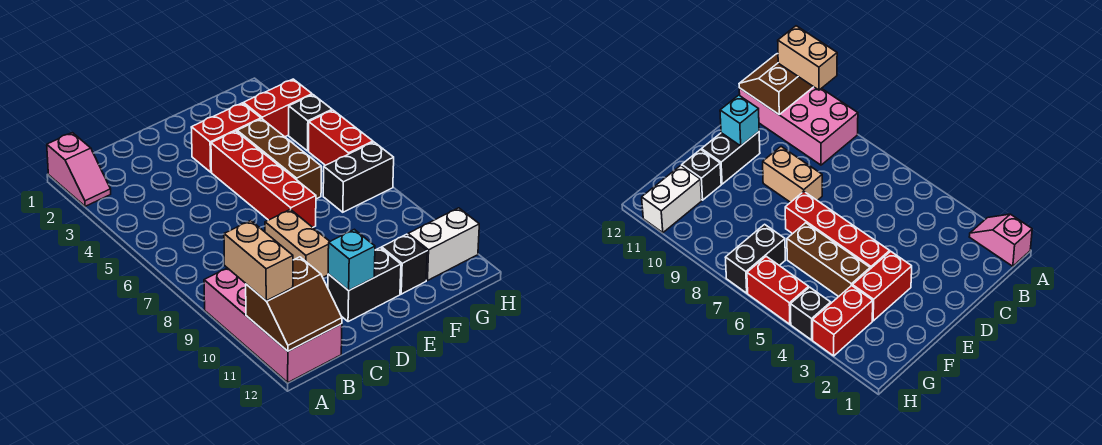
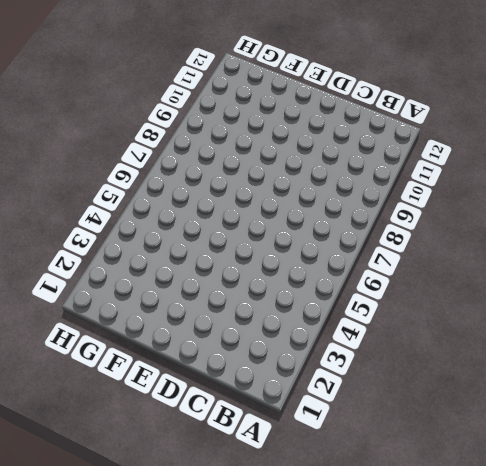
none -> pink slope A1:A2 level 1 top 1
none -> pink brick A9:B12 level 1
none -> tan brick D8:D9 level 1

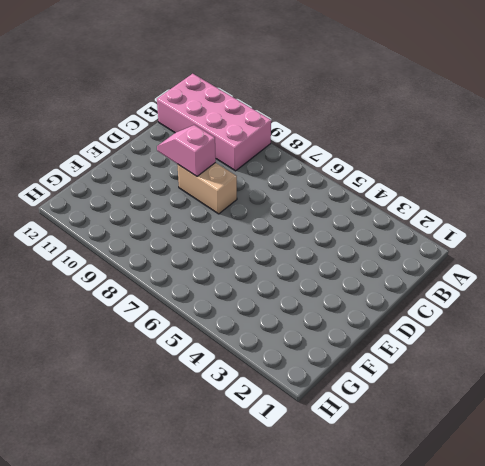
pink slope D9:D10 level 2 top 9 -> pink slope A1:A2 level 1 top 1
none -> black brick D11:E11 level 1
none -> red brick E3:F3 level 1
none -> red brick E4:E7 level 1

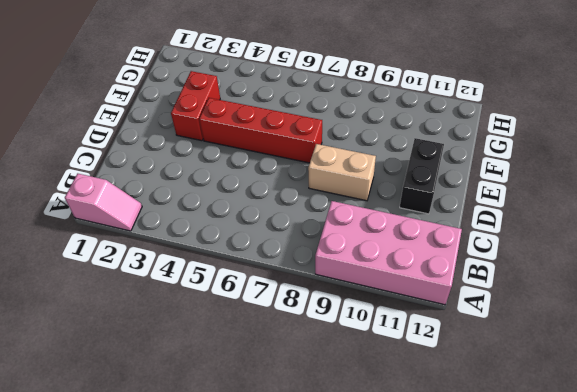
none -> brown brick F4:F6 level 1
none -> black brick F11 level 1
none -> red brick G3:H3 level 1

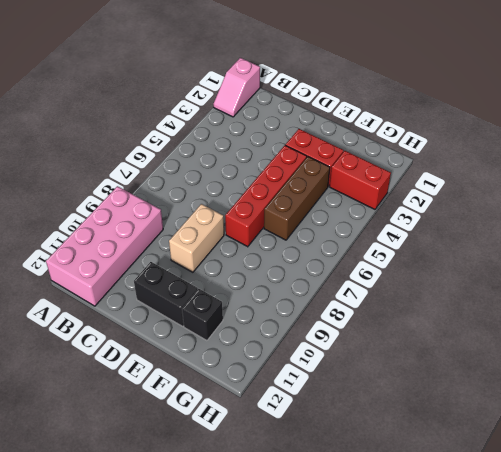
none -> black brick G7:H7 level 1
none -> white brick G11:H11 level 1
none -> black brick H4 level 1

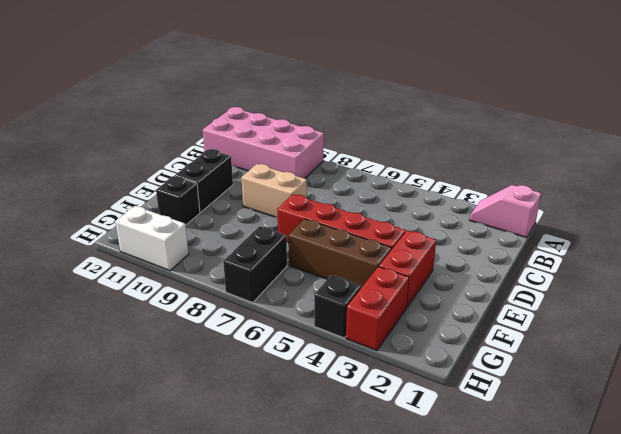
white brick H10:H11 level 1 -> white brick G11:H11 level 1
none -> red brick H5:H6 level 1
none -> brown slope A11:B12 level 2 top 11
none -> cyan brick D11 level 2

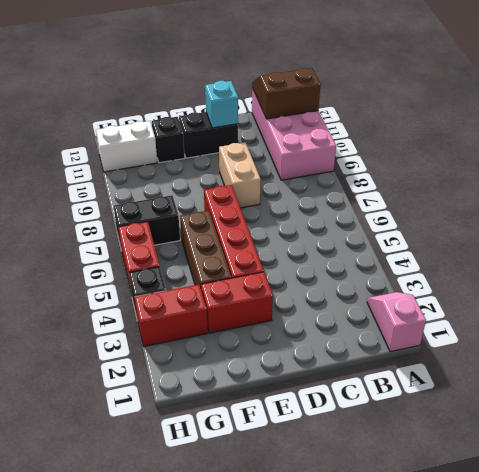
none -> tan brick A10:A11 level 3

